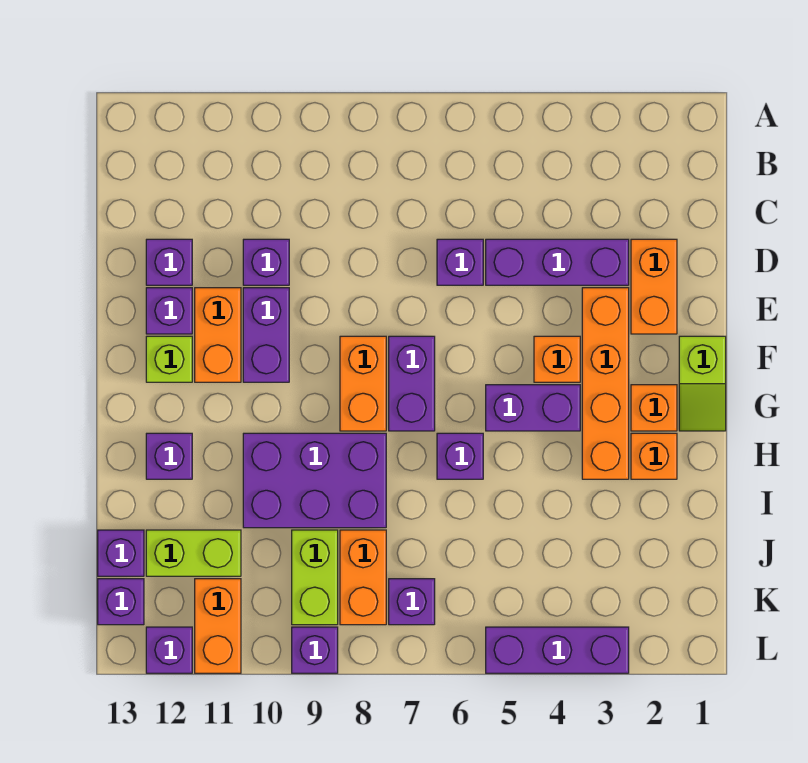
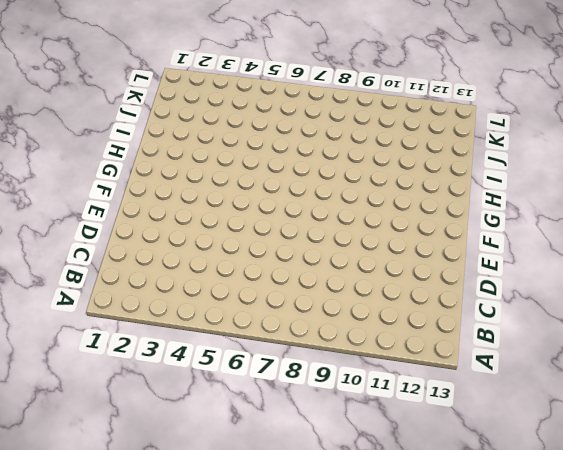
none -> orange brick D2:E2 level 1
none -> purple brick D3:D5 level 1
none -> purple brick D6 level 1
none -> purple brick D10 level 1

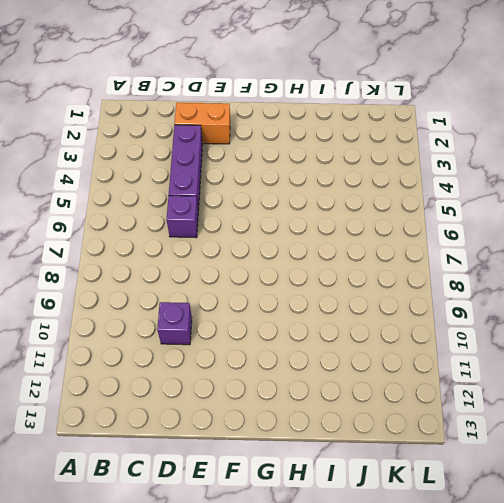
none -> purple brick D12 level 1
none -> orange brick E3:H3 level 1
none -> purple brick E10:F10 level 1
none -> orange brick E11:F11 level 1

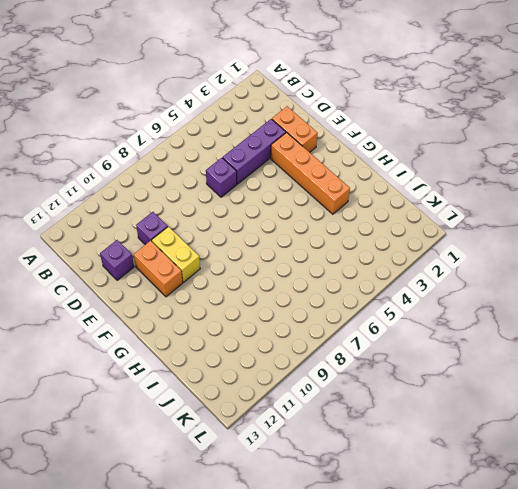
yellow brick E10:F10 level 1 -> purple brick E10:F10 level 1
none -> purple brick E12 level 1
none -> lime slope F1:G1 level 1 top F
none -> orange brick F4 level 1
none -> purple brick F7:G7 level 1

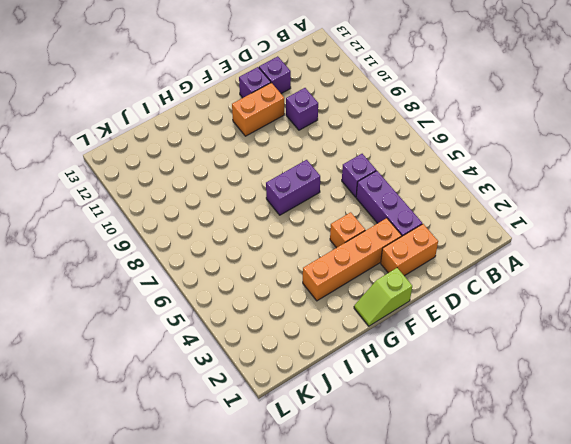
none -> purple brick E10:F10 level 1
none -> orange brick F8:G8 level 1
none -> lime brick F12 level 1
none -> orange brick G2 level 1

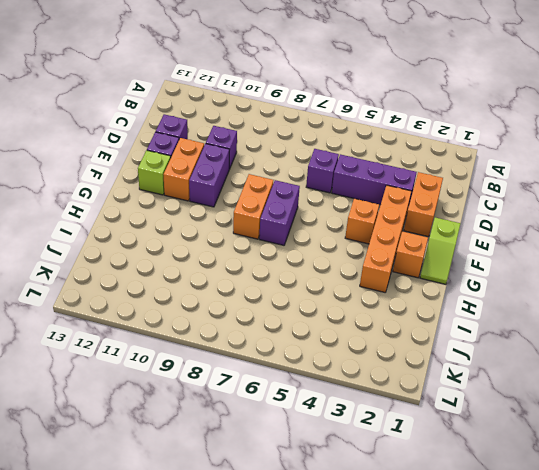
none -> purple brick G4:G5 level 1
none -> orange brick H2 level 1
none -> purple brick H6 level 1
none -> purple brick H8:I10 level 1

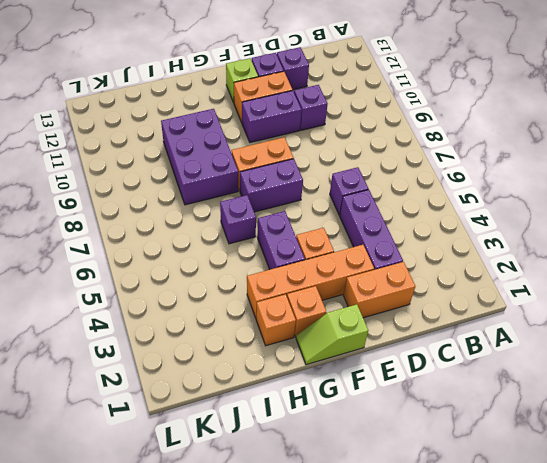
none -> purple brick H12 level 1
none -> orange brick J8:K8 level 1
none -> lime brick J9:K9 level 1
none -> lime brick J11:J12 level 1

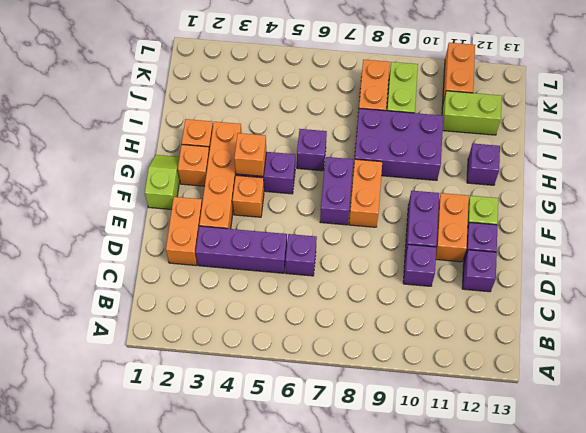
orange brick G4 level 2 -> none
none -> purple brick J13 level 1
none -> purple brick K7 level 1
none -> purple brick K13 level 1
none -> purple brick L3:L5 level 1

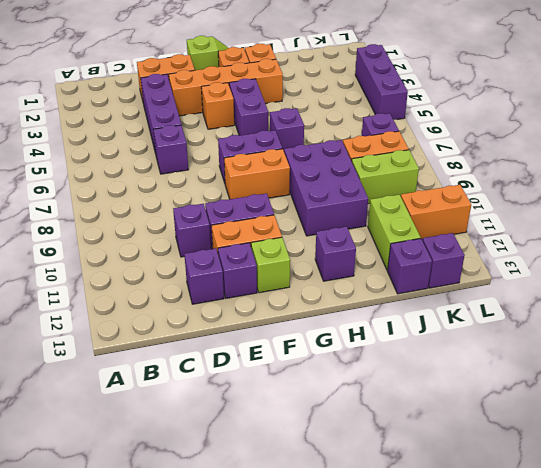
none -> purple brick L9 level 1
none -> purple brick L12 level 1

